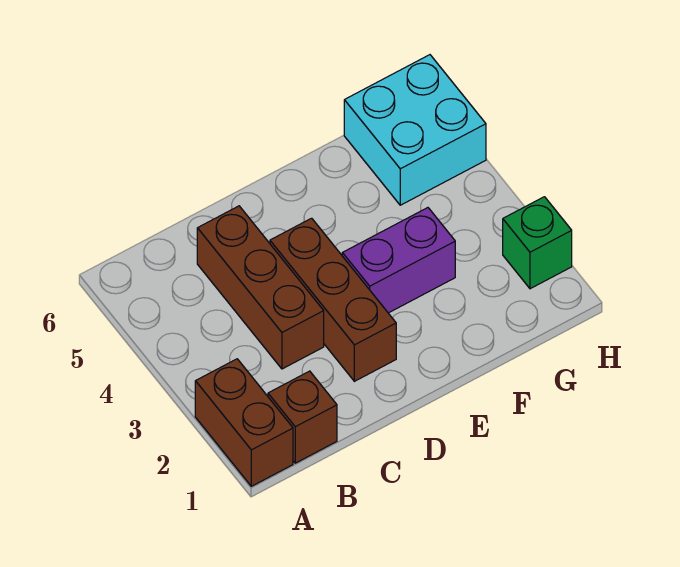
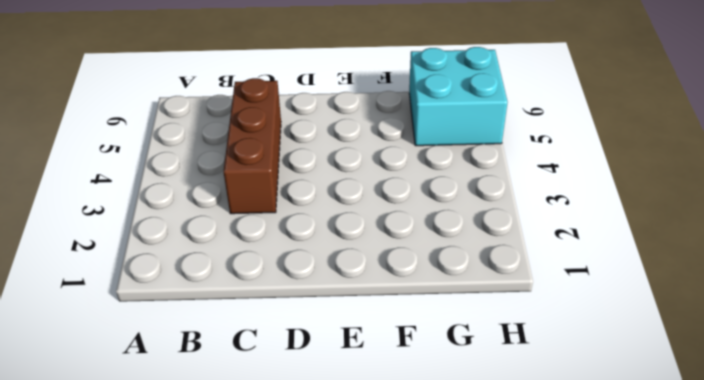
none -> brown brick A1:A2 level 1
none -> brown brick B1 level 1

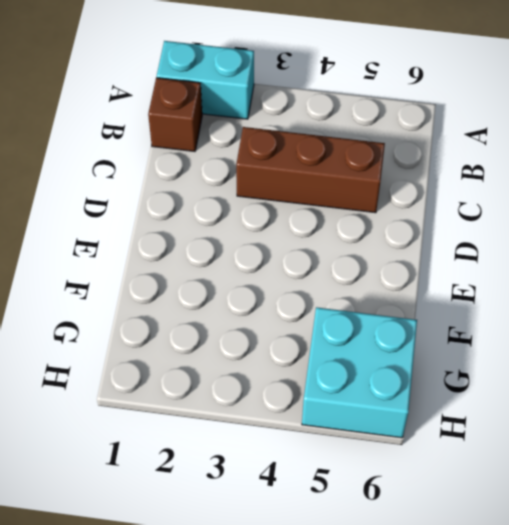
cyan brick A1:A2 level 1 -> brown brick A1:A2 level 1
none -> brown brick D2:D4 level 1
none -> purple brick E3:F3 level 1

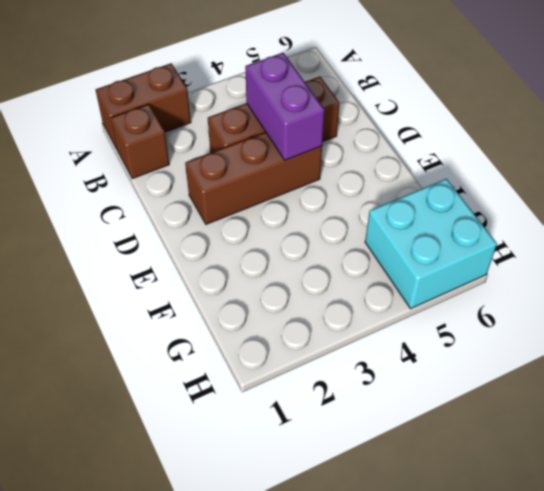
purple brick C4:D4 level 2 -> purple brick E3:F3 level 1
none -> green brick H2 level 1

